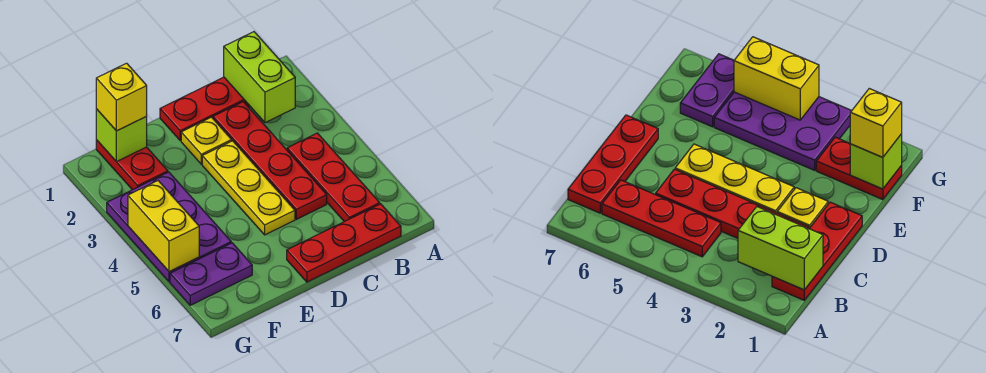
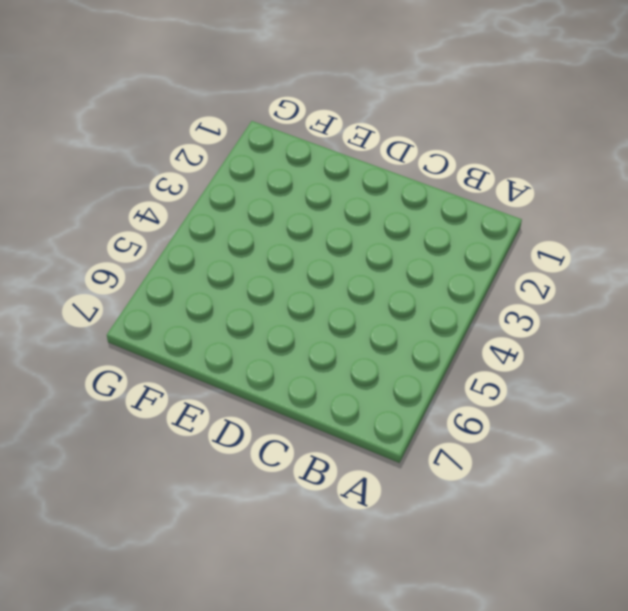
none -> red plate B1:D1 level 1
none -> red plate B4:B6 level 1
none -> red plate B7:D7 level 1

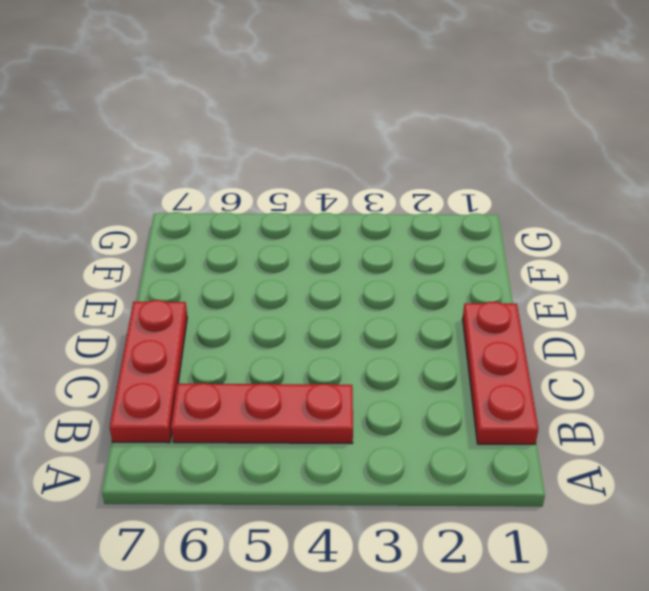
none -> red plate C2:C5 level 1
none -> yellow plate D2 level 1
none -> yellow plate D3:D5 level 1

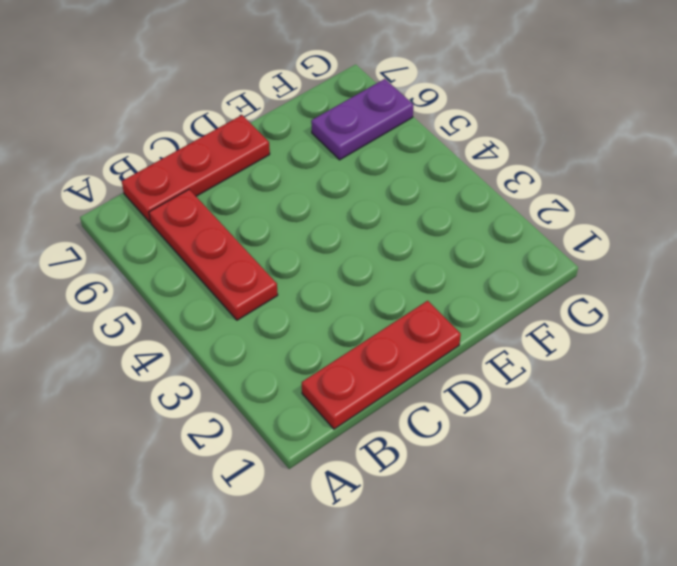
none -> red plate C2:C5 level 1
none -> yellow plate D2 level 1
none -> yellow plate D3:D5 level 1

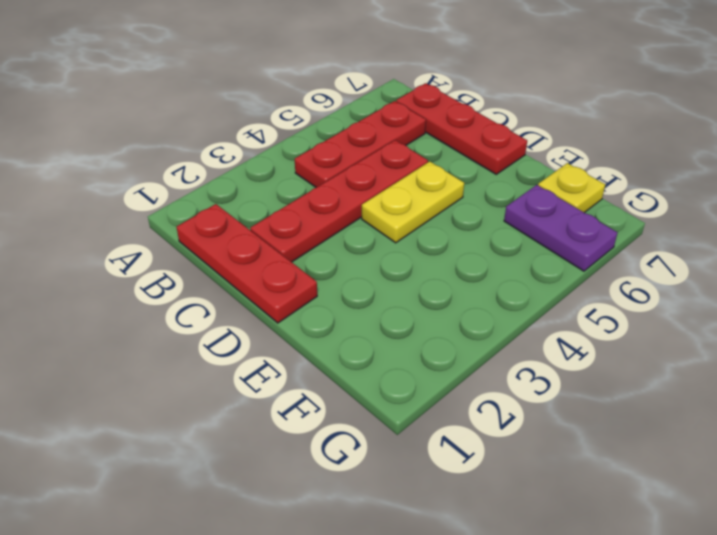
yellow plate D4:D5 level 1 -> yellow plate D3:D5 level 1
yellow plate F7 level 1 -> yellow plate D2 level 1
none -> red plate F1:F2 level 1
none -> purple plate F3:G5 level 1
none -> lime brick B1:B2 level 2

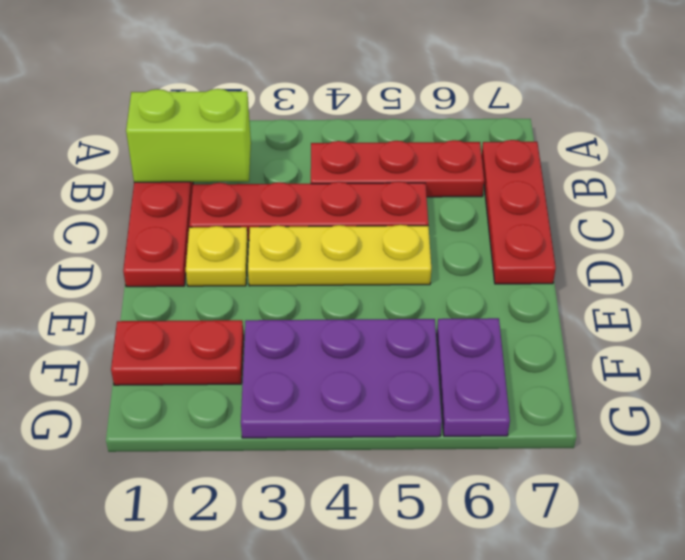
none -> lime brick F1 level 2
none -> yellow brick G4:G5 level 2
none -> yellow brick F1 level 3

